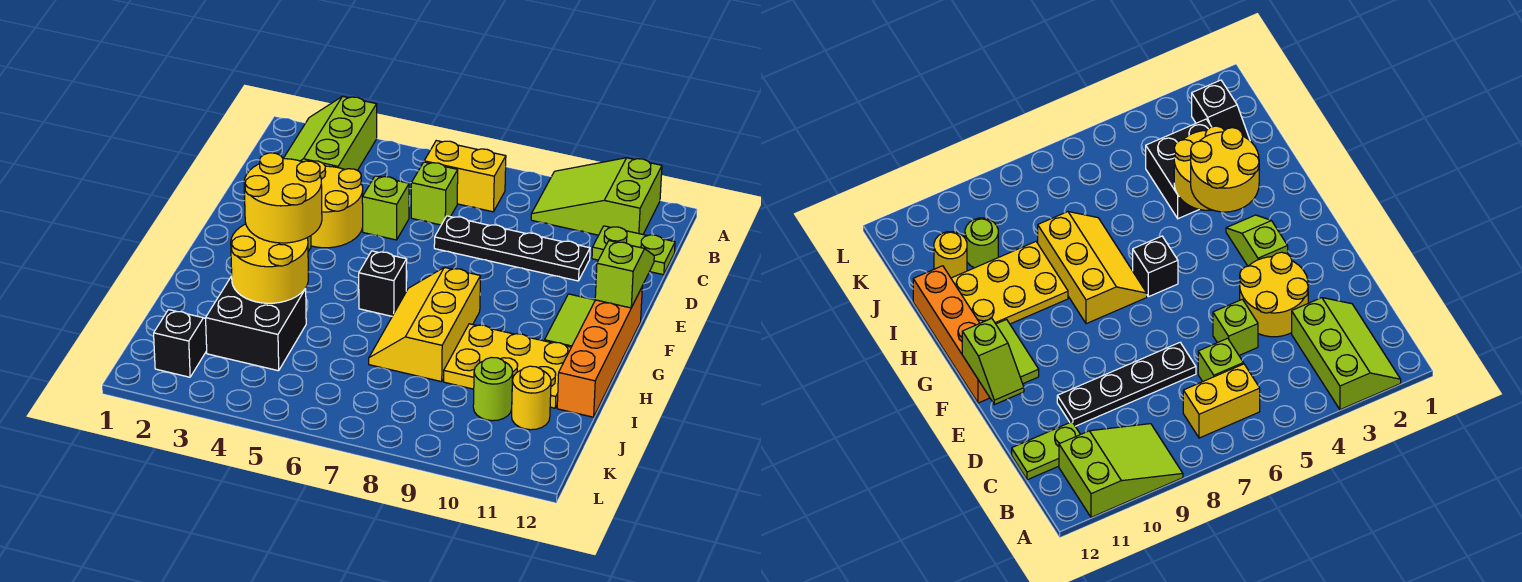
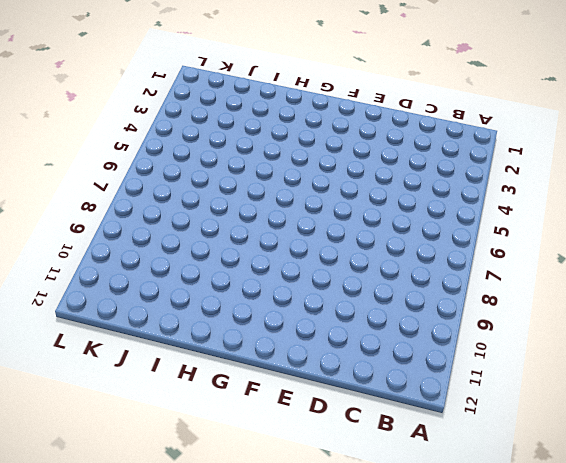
none -> lime slope A2:C3 level 1 top 3
none -> lime slope A9:B11 level 1 top 11
none -> yellow brick B6:B7 level 1

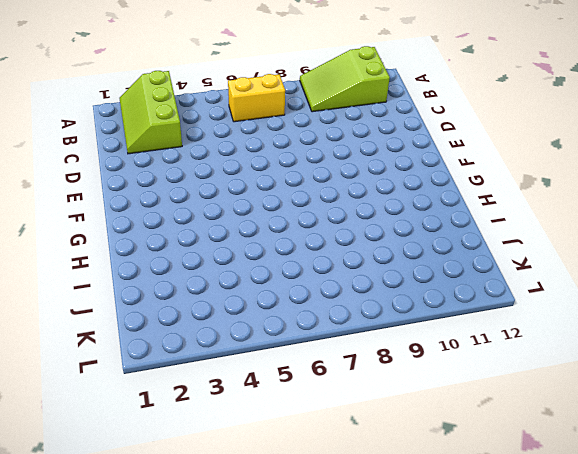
none -> lime brick C6 level 1
none -> lime plate C11:C12 level 1
none -> yellow round brick D3:E4 level 1

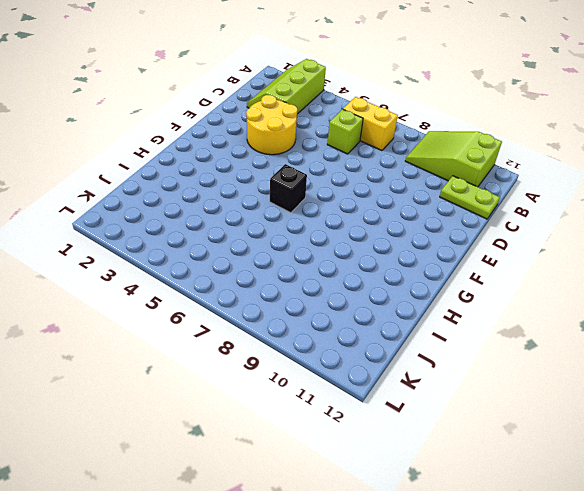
none -> lime brick D5 level 1
none -> black plate D7:D10 level 1
none -> lime slope F3:G3 level 1 top F

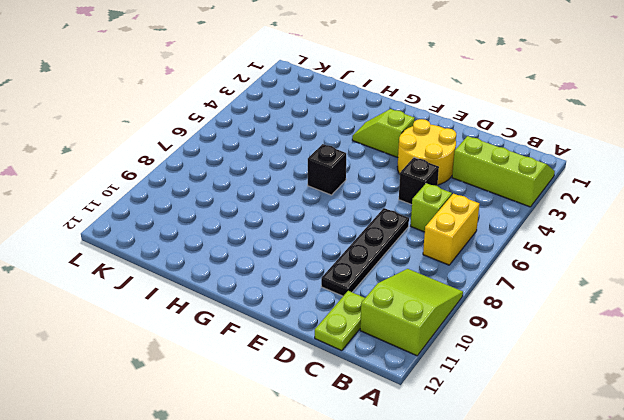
black brick D5 level 1 -> lime brick D5 level 1
none -> lime tile F11:G11 level 1
none -> orange brick F12:I12 level 1
none -> yellow slope G7:I8 level 1 top 8

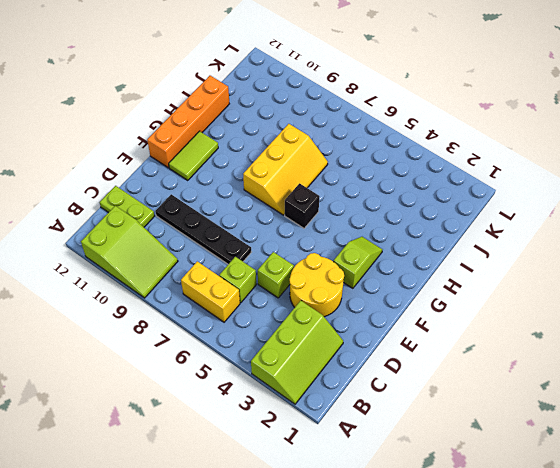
none -> yellow plate H9:I11 level 1
none -> black brick I3:J4 level 1
none -> black slope J2:K2 level 1 top K

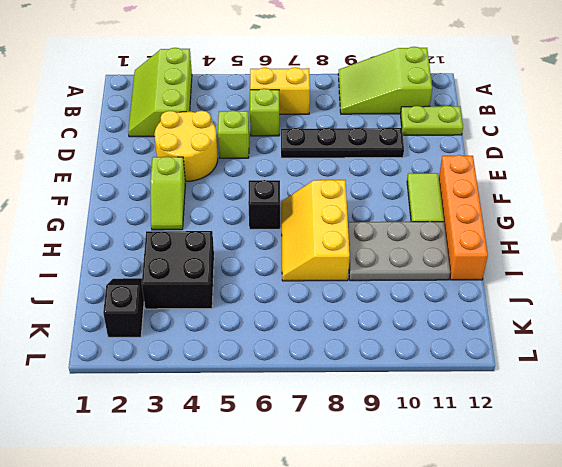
grey plate H9:I11 level 1 -> yellow plate H9:I11 level 1
none -> lime round brick J10 level 1
none -> yellow round brick J11 level 1
none -> lime slope E12:F12 level 2 top F

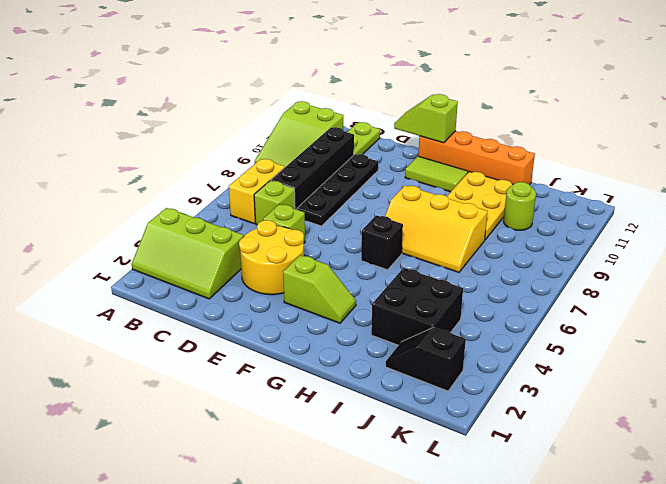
black brick C7:C10 level 1 -> none
none -> yellow round brick J11 level 1
none -> yellow round brick H3:I4 level 2
none -> yellow round brick G3:H4 level 3

